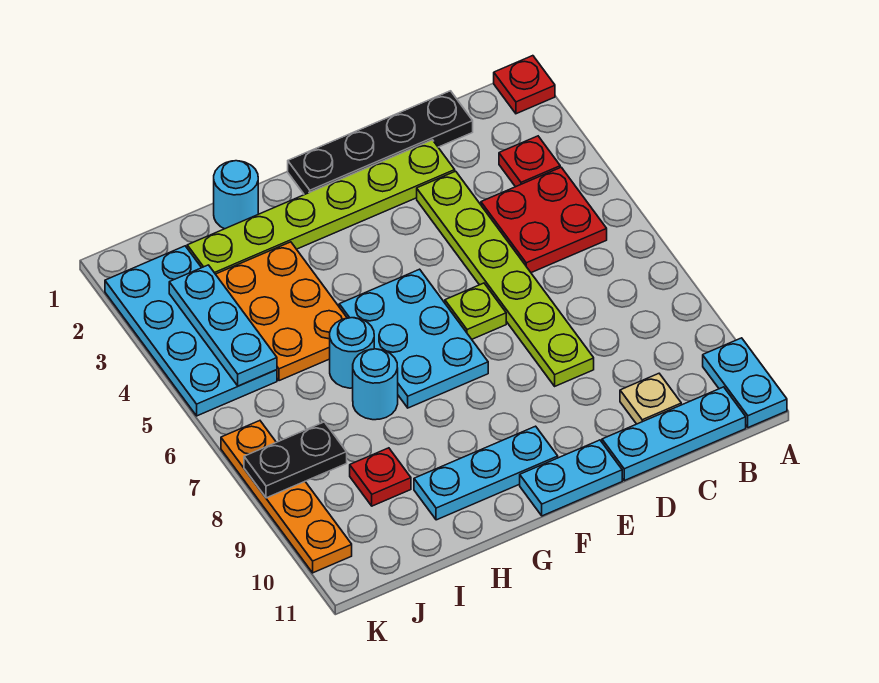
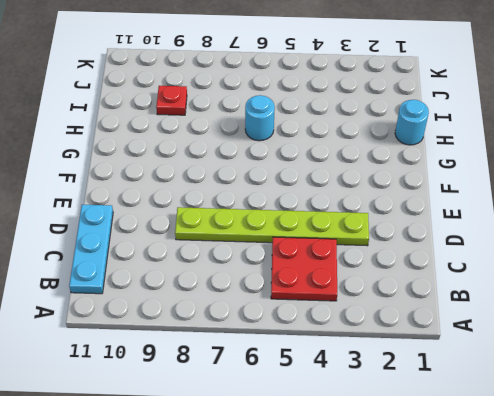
none -> red plate A1 level 1
none -> cyan plate A10:A11 level 1
none -> red plate B3 level 1

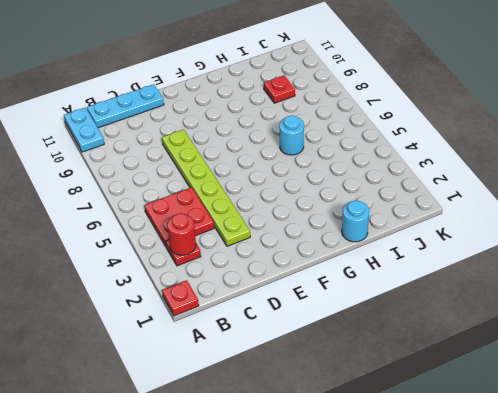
red round brick B3 level 2 -> none
none -> black plate C1:F1 level 1
none -> tan plate C10 level 1
none -> lime plate D2:I2 level 1

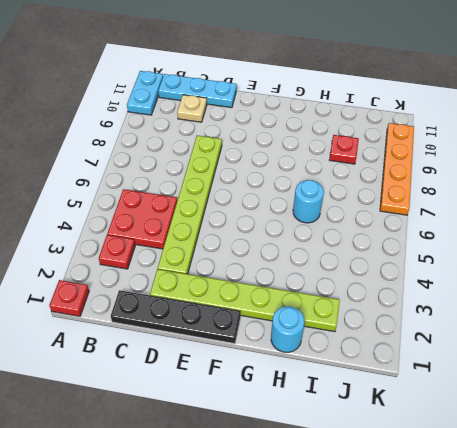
none -> lime plate E6 level 1
none -> cyan plate E11:F11 level 1
none -> cyan plate F5:G7 level 1

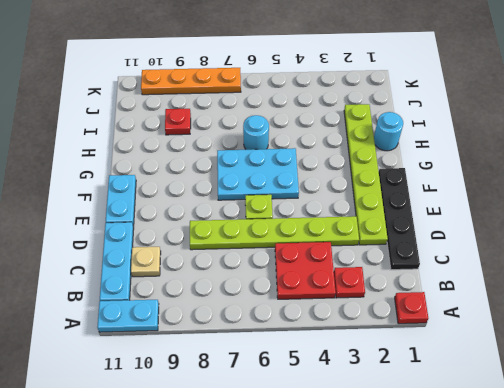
none -> cyan plate F10:H10 level 1
none -> orange plate H3:I5 level 1
none -> cyan round brick H7 level 1

